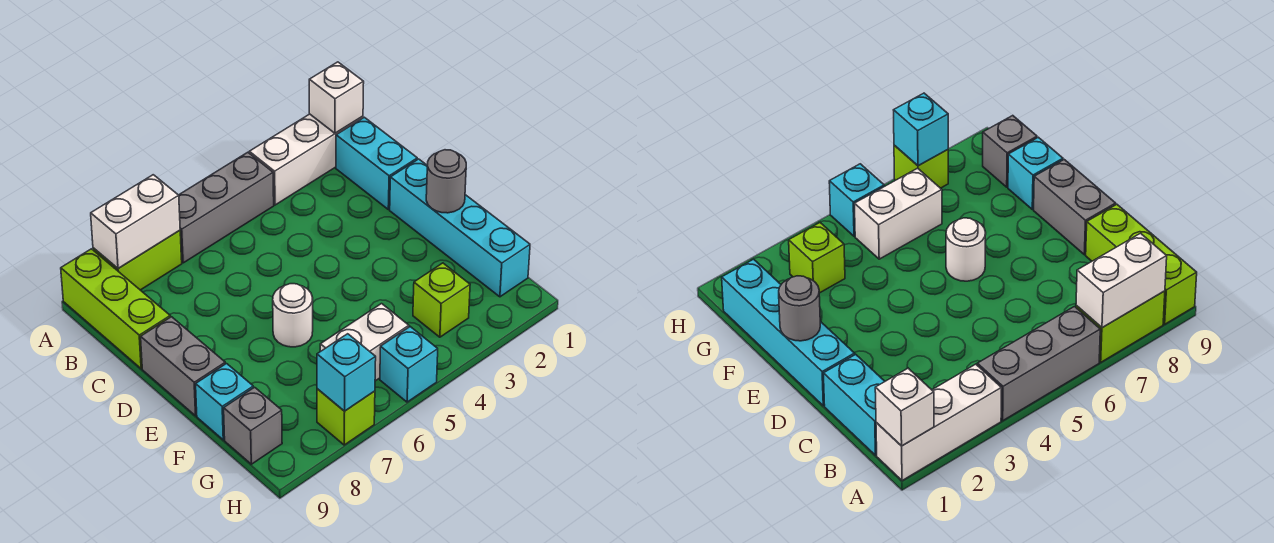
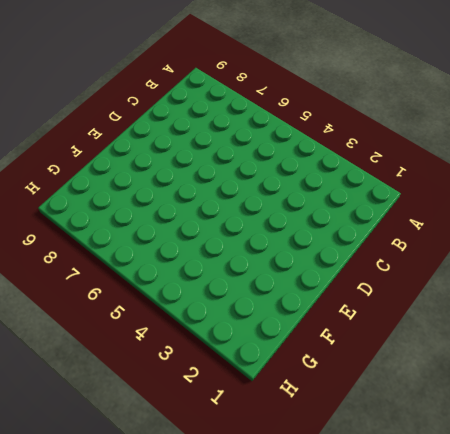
none -> white brick A1:A3 level 1
none -> grey brick A4:A6 level 1
none -> lime brick A7:A8 level 1

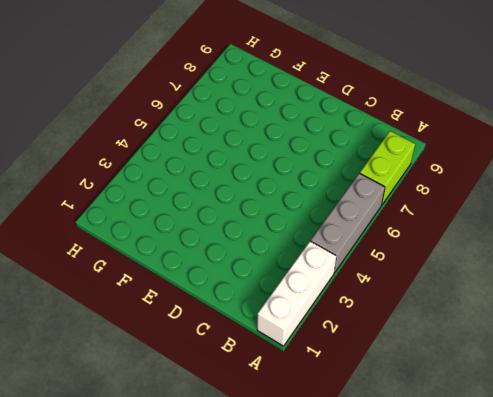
none -> lime brick A9:C9 level 1
none -> cyan brick B1:C1 level 1
none -> cyan brick D1:G1 level 1

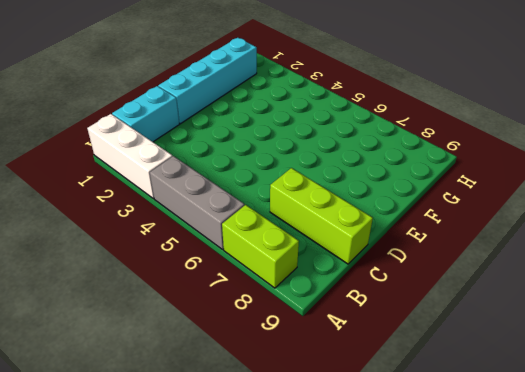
lime brick C7:C9 level 1 -> lime brick A9:C9 level 1
none -> grey brick D9:E9 level 1
none -> white round brick E6 level 1
none -> cyan brick F9 level 1

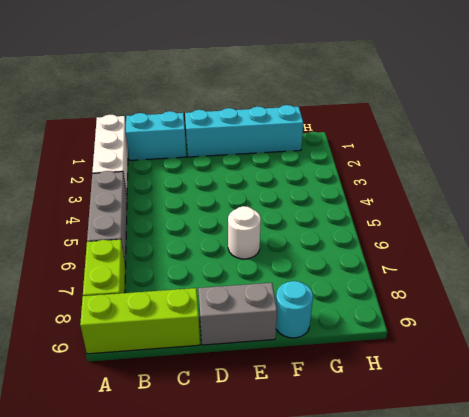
cyan round brick F9 level 1 -> cyan brick F9 level 1
none -> lime brick G3 level 1
none -> white brick G5:G6 level 1
none -> grey brick G9 level 1

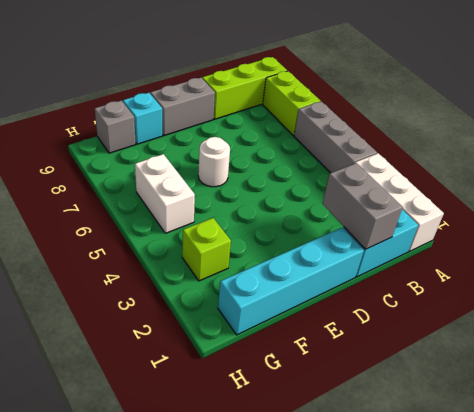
grey brick C1:C2 level 2 -> none
none -> cyan brick H5 level 1
none -> lime brick H7 level 1
none -> white brick A1 level 2

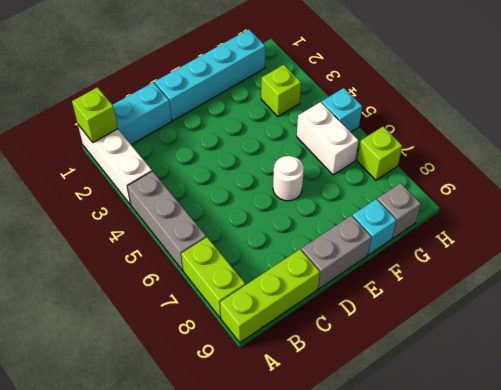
lime brick A1 level 2 -> white brick A1 level 2
none -> white brick A7:A8 level 2
none -> grey round brick E1 level 2
none -> cyan brick H7 level 2

